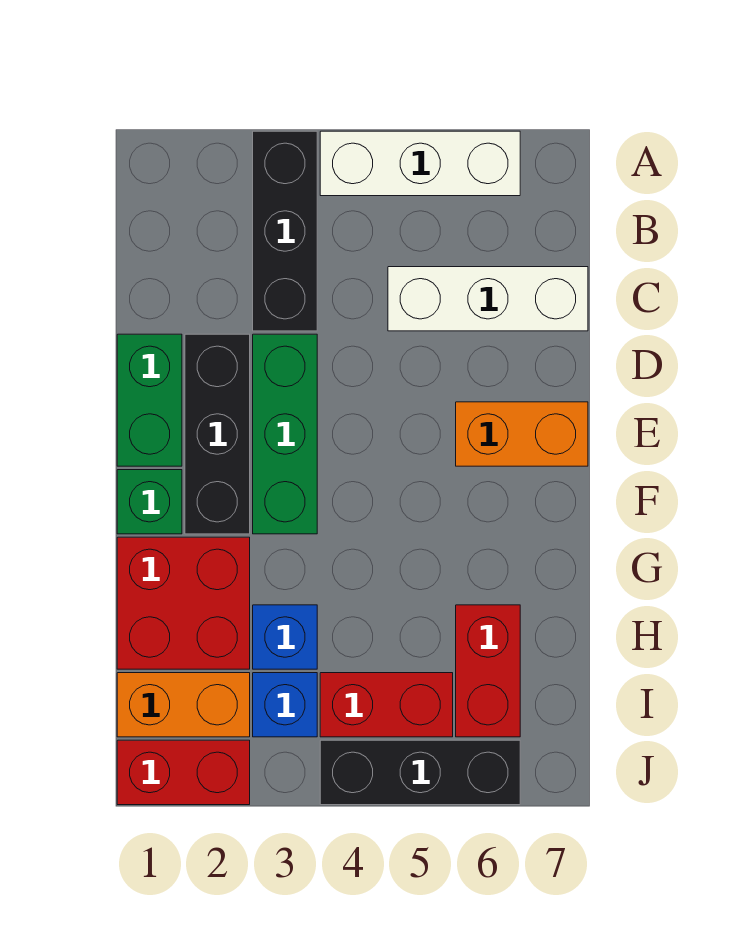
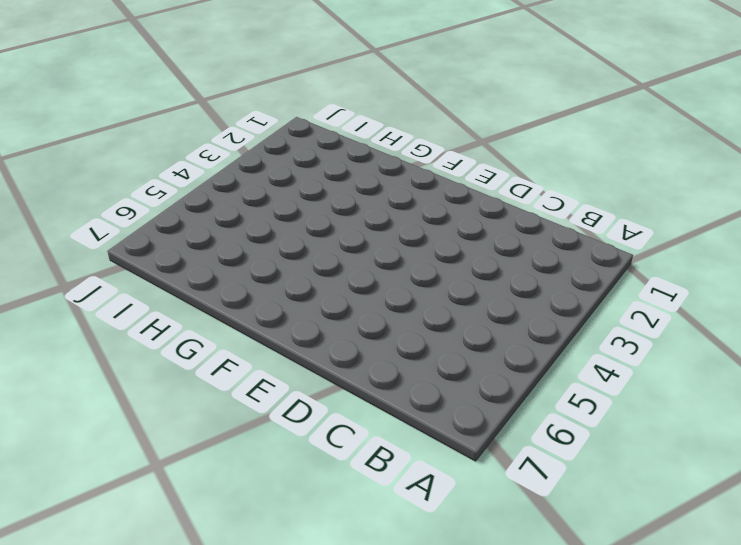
none -> black brick A3:C3 level 1
none -> white brick A4:A6 level 1
none -> white brick C5:C7 level 1

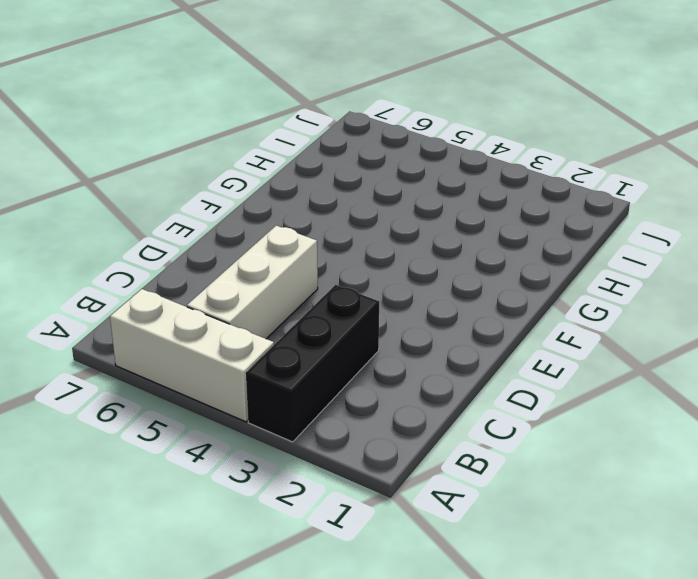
white brick B5:D5 level 1 -> white brick C5:C7 level 1
none -> green brick D1:E1 level 1
none -> black brick D2:F2 level 1
none -> green brick D3:F3 level 1

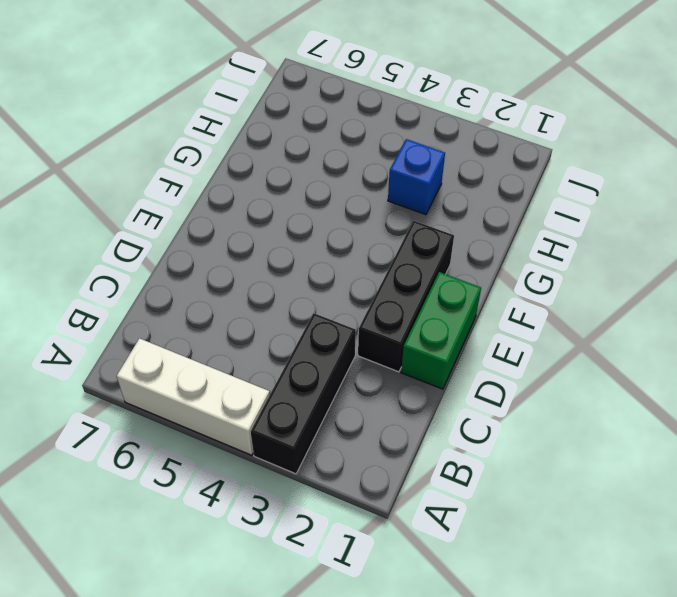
none -> white brick C5:C7 level 1
none -> green brick D3:F3 level 1
none -> orange brick E6:E7 level 1

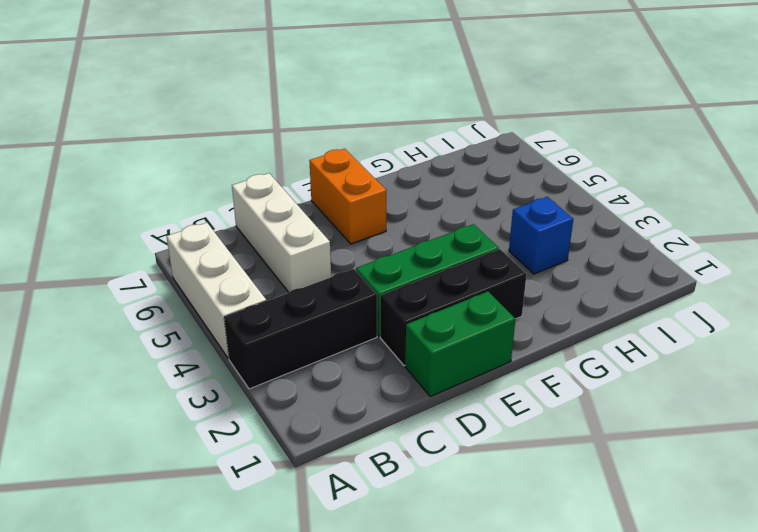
none -> green brick F1 level 1
none -> red brick G1:H2 level 1
none -> red brick H6:I6 level 1

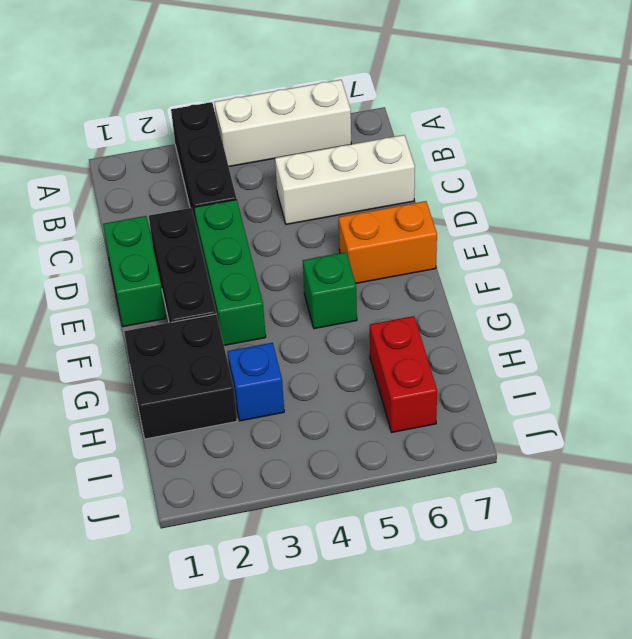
green brick F5 level 1 -> green brick F1 level 1
black brick G1:H2 level 1 -> red brick G1:H2 level 1
none -> orange brick I1:I2 level 1
none -> blue brick I3 level 1
none -> red brick I4:I5 level 1

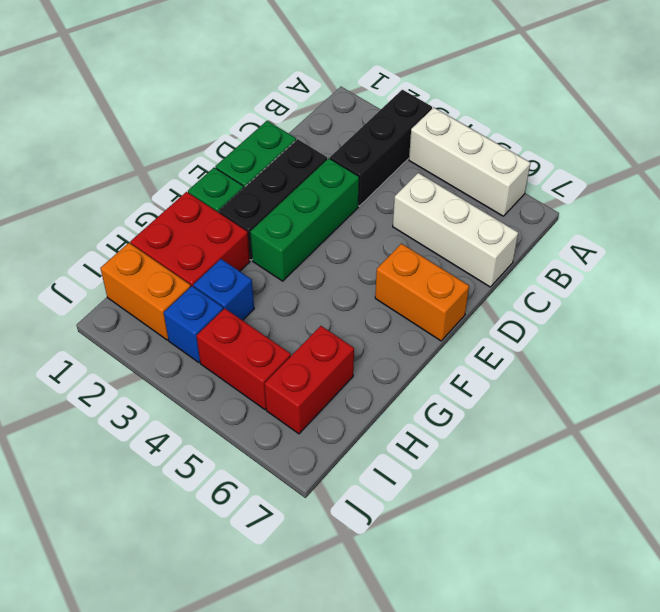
none -> red brick J1:J2 level 1
none -> black brick J4:J6 level 1

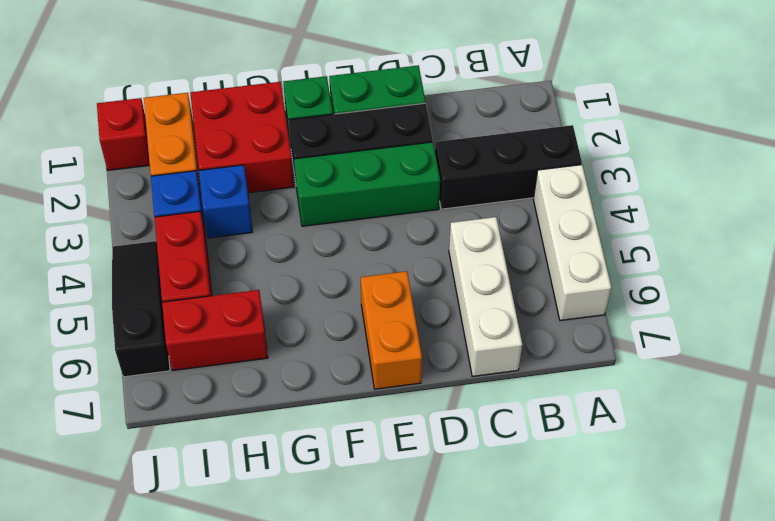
red brick J1 level 1 -> red brick J1:J2 level 1
black slope J4:J6 level 1 top 6 -> black brick J4:J6 level 1

